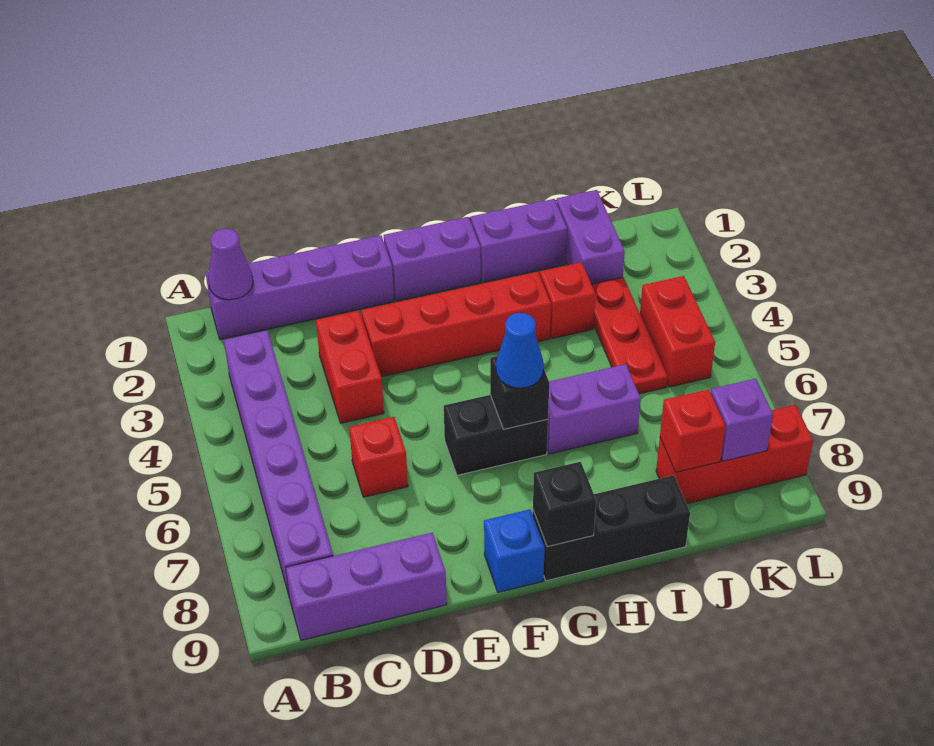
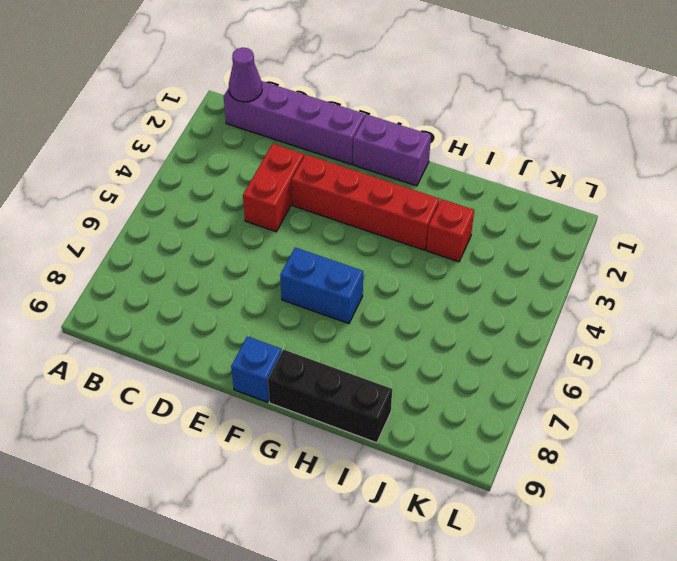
blue brick F6:G6 level 1 -> black brick F6:G6 level 1
none -> purple brick B3:B8 level 1
none -> purple brick B9:D9 level 1
none -> red brick D6 level 1

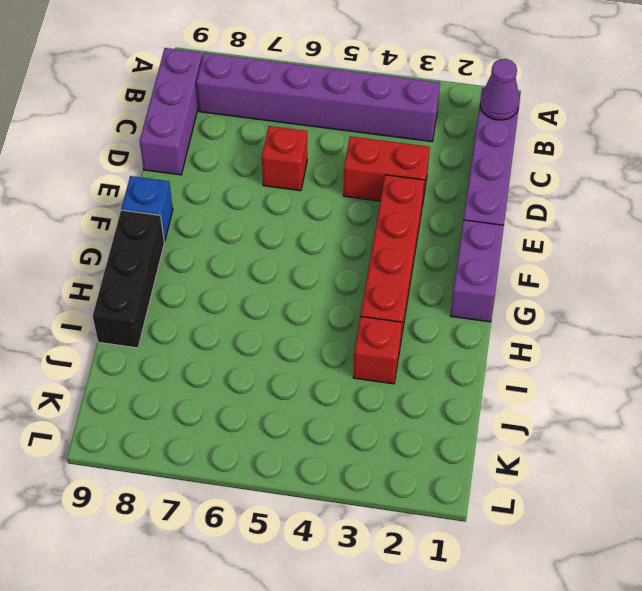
none -> black brick F6:G6 level 1
none -> purple brick H1:I1 level 1
none -> purple brick H6:I6 level 1

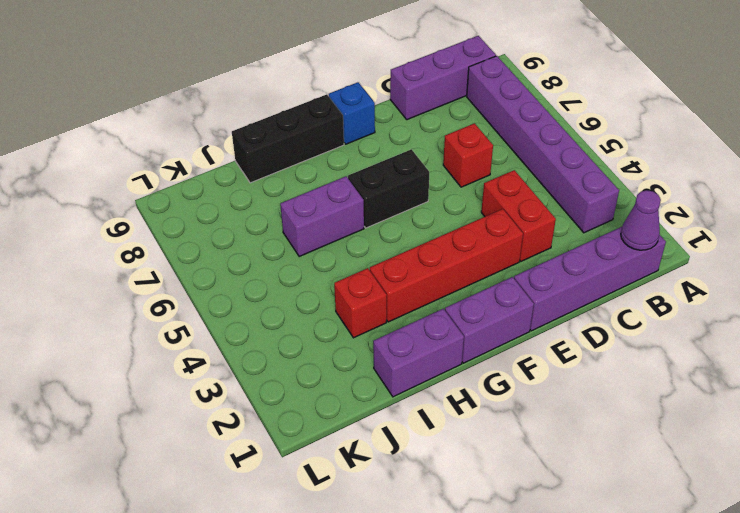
none -> purple brick J1:J2 level 1
none -> red plate J3:J5 level 1
none -> red brick J8:L8 level 1

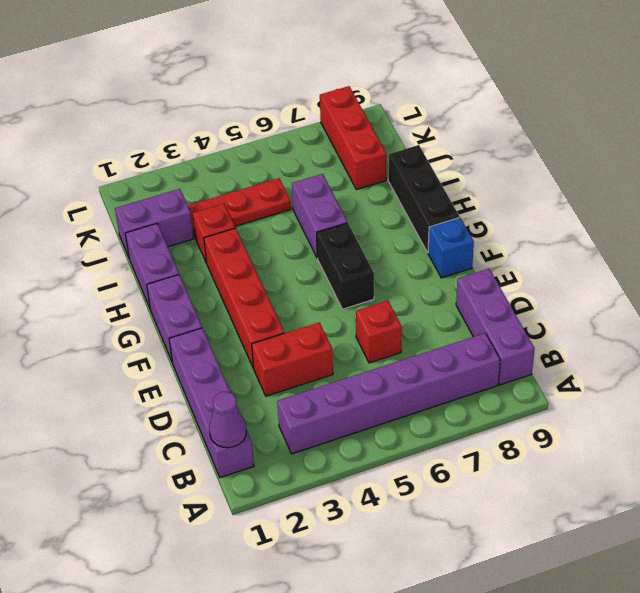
none -> red brick K4:K5 level 1
none -> black brick G6 level 2
none -> black brick G9 level 2

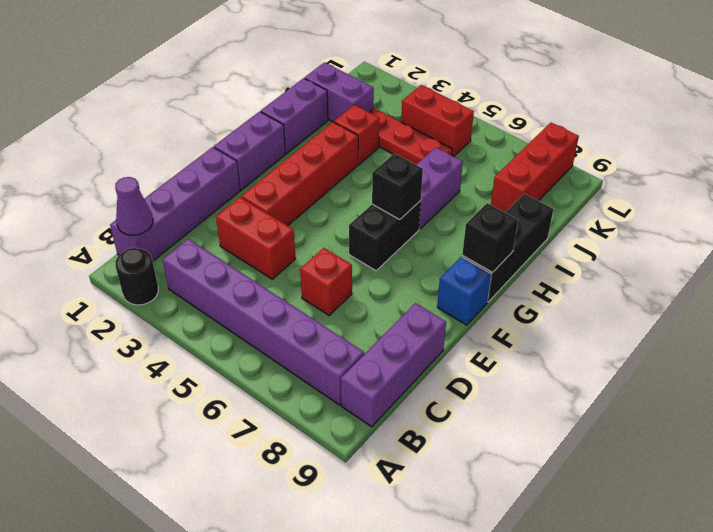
black round brick A2 level 1 -> none
none -> red brick J8 level 2
none -> purple brick K8 level 2
none -> blue cone G6 level 3

